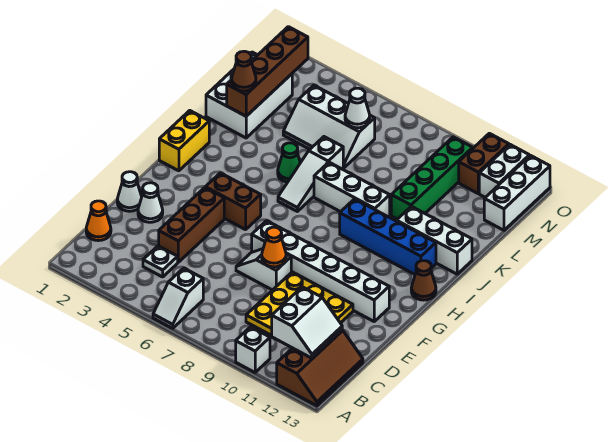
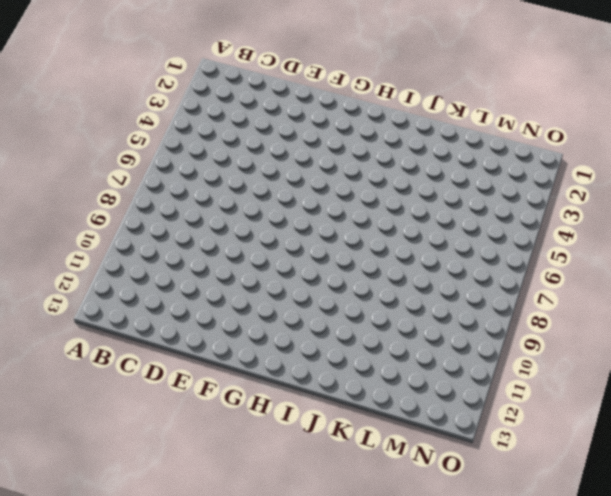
none -> white slope A6:B6 level 1 top B
none -> white brick A10 level 1
none -> brown slope A12:C13 level 1 top 12
none -> orange cone C1 level 1

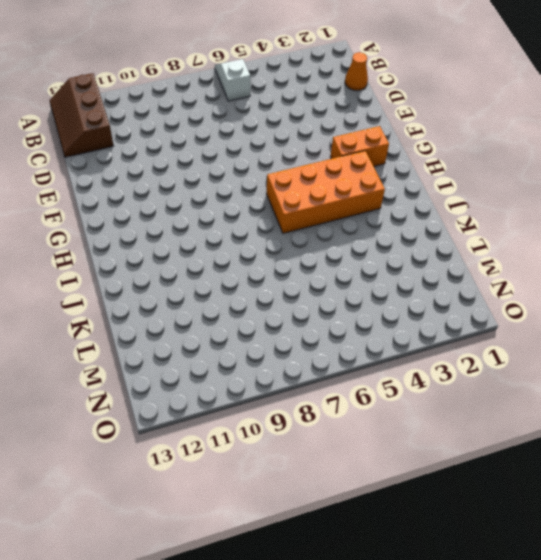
orange brick G2:G3 level 1 -> none
orange brick H3:I6 level 1 -> white slope I6:K6 level 1 top K
none -> white brick A10 level 1
none -> white plate C4 level 1
none -> yellow plate C9:E11 level 1
none -> brown brick D4:F4 level 1

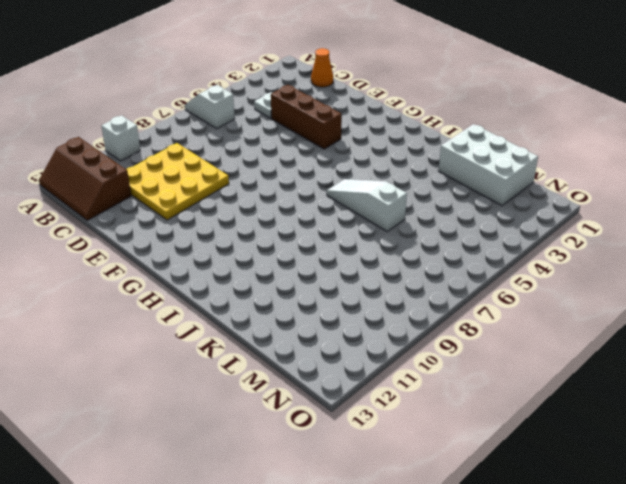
none -> white cone E1 level 1
none -> white cone E2 level 1
none -> white slope E7:E8 level 1 top 8
none -> white brick F7:F12 level 1

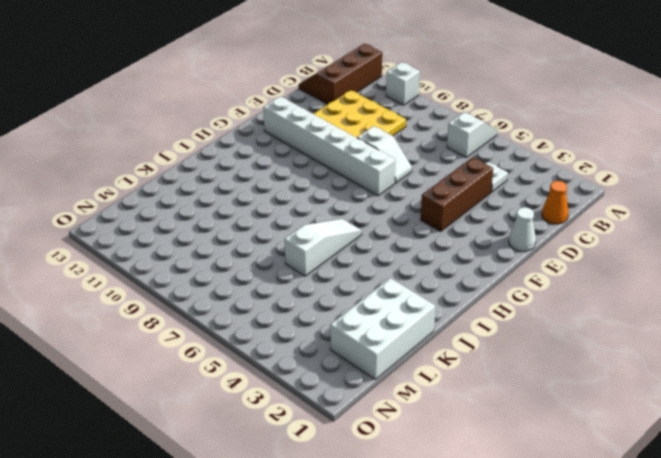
none -> white cone E2 level 1
none -> brown brick G4:G5 level 1
none -> yellow brick H1:I1 level 1
none -> brown cone H13 level 1

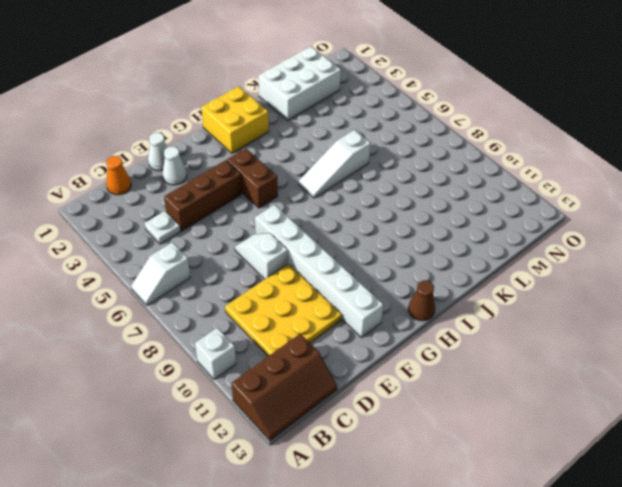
yellow brick H1:I2 level 1 -> yellow brick H1:I1 level 1
none -> blue brick I9:I12 level 1
none -> green cone J5 level 1
none -> white brick J7:J9 level 1
none -> white brick J11:J13 level 1

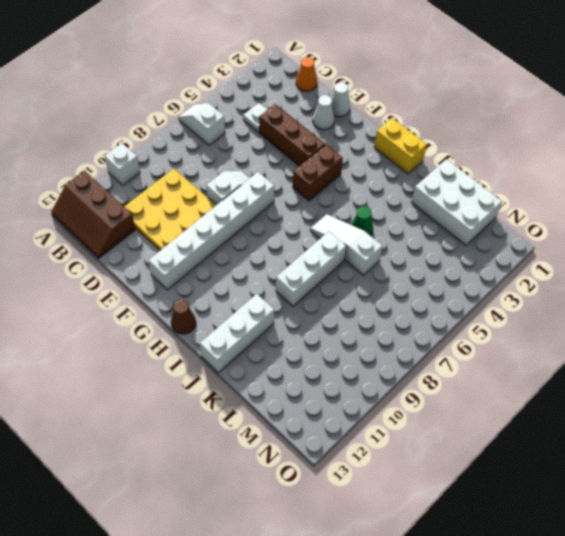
none -> blue brick I9:I12 level 1
none -> green brick K10:N10 level 1
none -> white slope L4:M6 level 1 top M
none -> white brick M13:O13 level 1

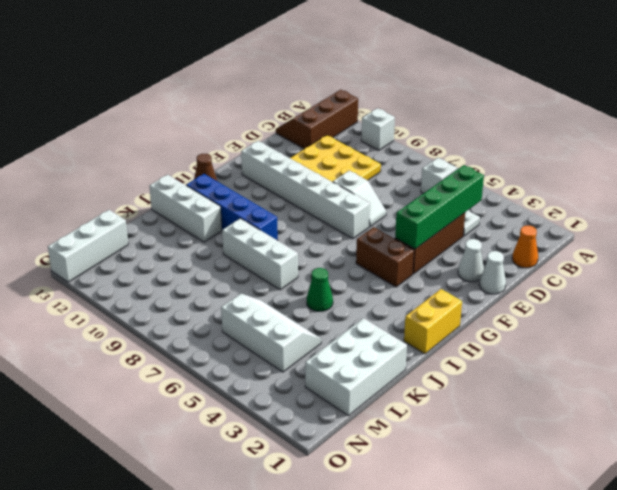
green brick C4:F4 level 2 -> green brick K10:N10 level 1
none -> white slope I6:K6 level 1 top K
none -> brown brick N11:O11 level 1
none -> white brick N12:O12 level 1
none -> white slope B11:C12 level 2 top 11

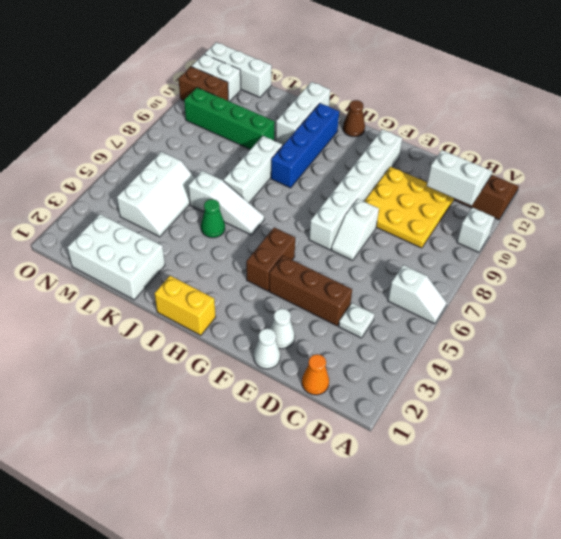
none -> orange cone E8 level 2
none -> brown brick K2:N2 level 2
none -> white cone M6 level 2
none -> brown cone K2 level 3

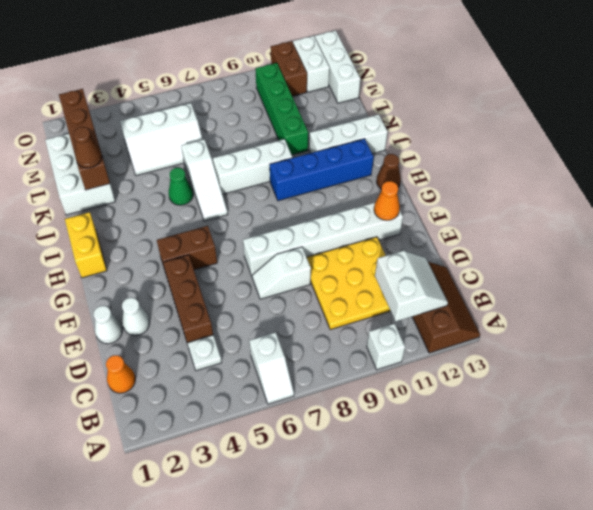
orange cone F12 level 2 -> orange cone E8 level 2
none -> white cone M6 level 2

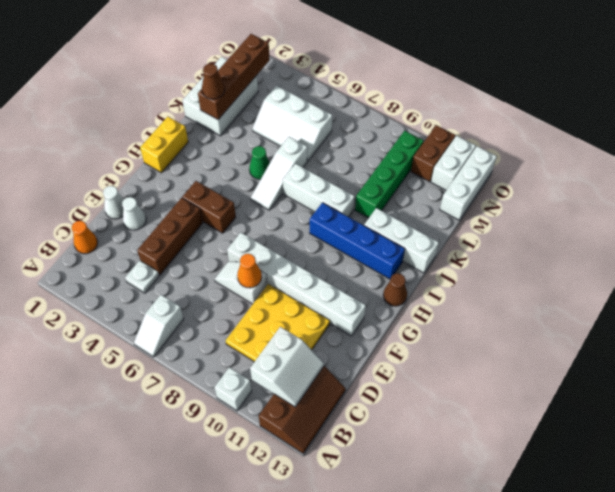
none -> white cone M6 level 2

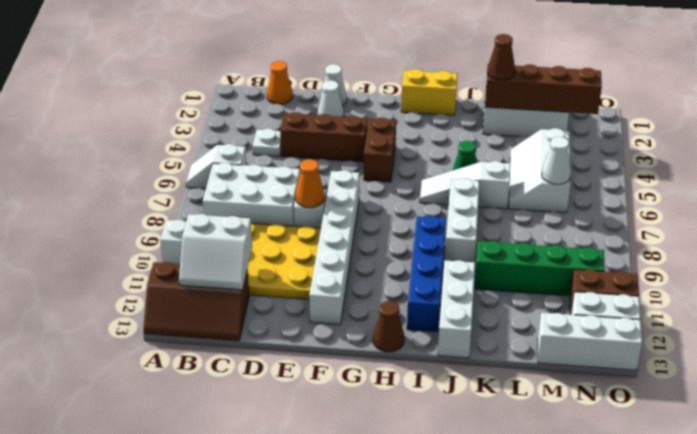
white brick B7:D8 level 1 -> none

